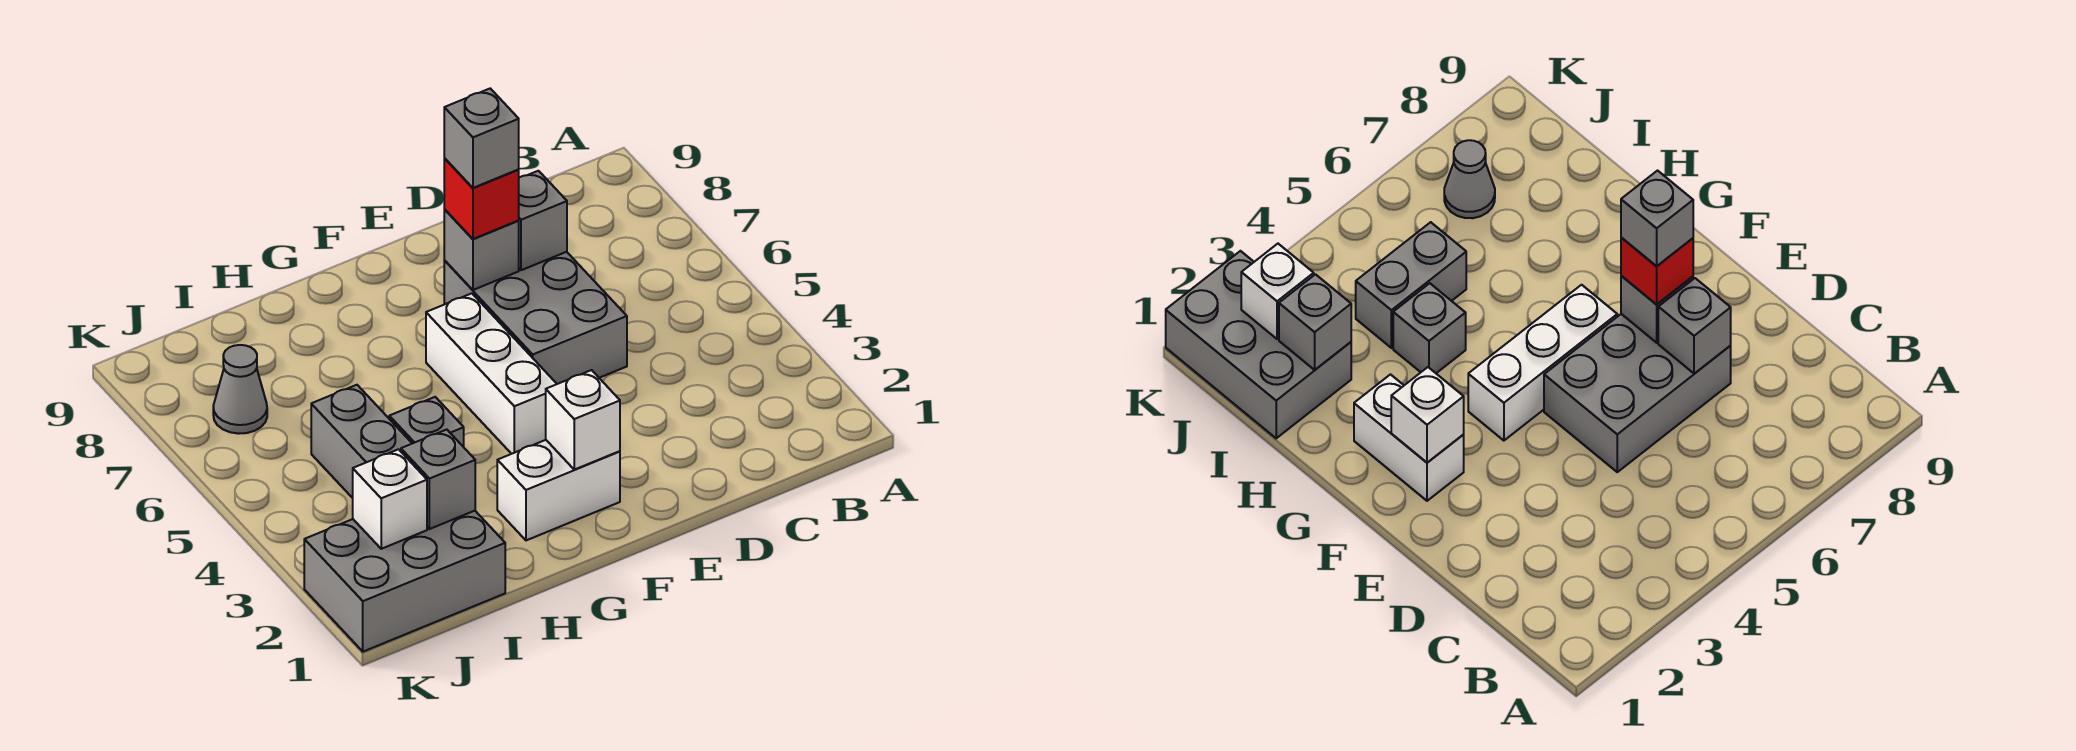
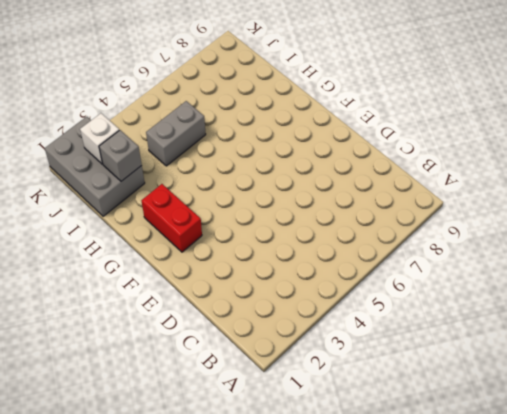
red brick F2:G2 level 1 -> white brick F2:G2 level 1
none -> grey brick D5:E7 level 1
none -> white brick F4:F6 level 1
none -> grey brick H4 level 1

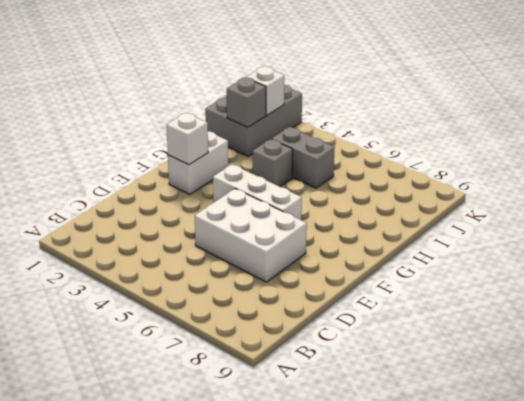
white brick D5:E7 level 1 -> grey brick D5:E7 level 1
none -> grey cone J7 level 1
none -> grey brick D7 level 2
none -> grey brick E7 level 2

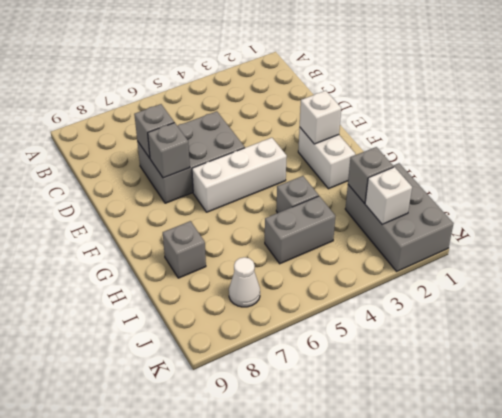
grey brick H8 level 1 -> grey brick E7 level 4
white cone J7 level 1 -> grey cone J7 level 1
none -> red brick E7 level 3

